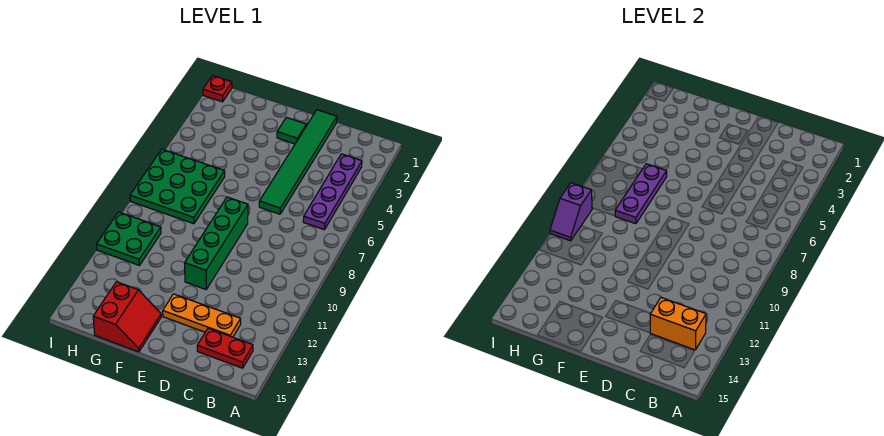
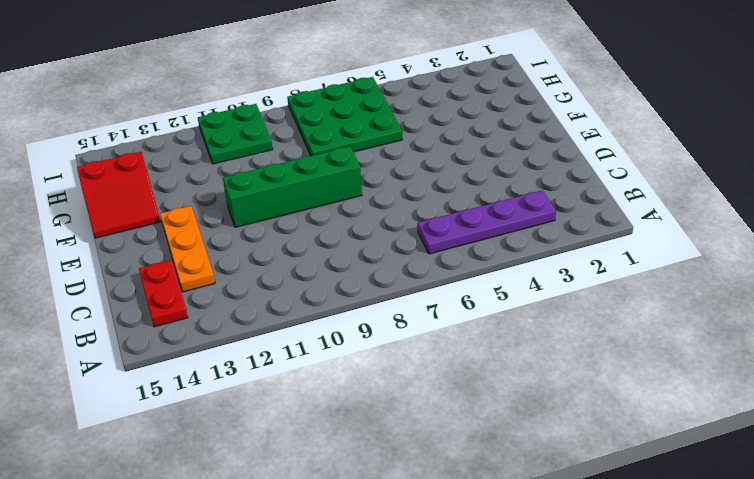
none -> green tile D1:D6 level 1
none -> green tile E2 level 1
none -> red plate I1 level 1

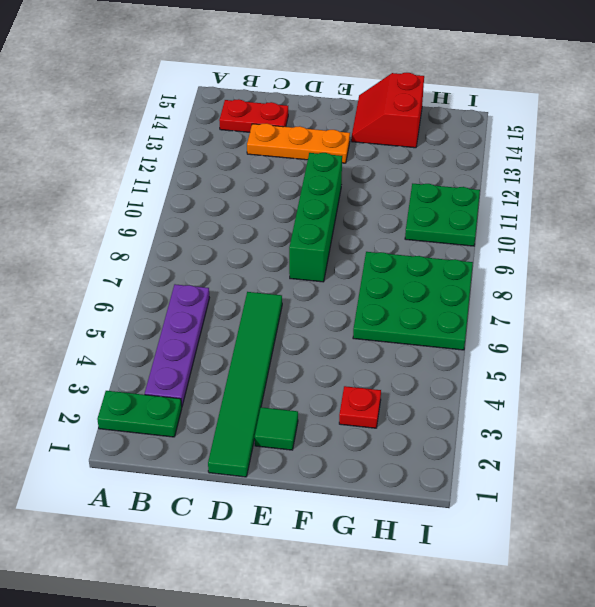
green plate A2:B2 level 1 -> none
red plate G3 level 1 -> red plate I1 level 1
none -> orange brick B13:C13 level 2
none -> purple plate G6:G8 level 2
none -> purple slope I9:I10 level 2 top 9

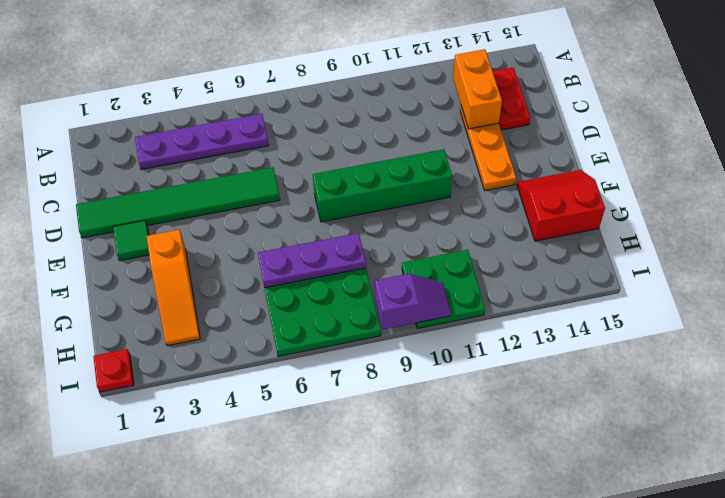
orange slope F3:H3 level 1 top F -> none

